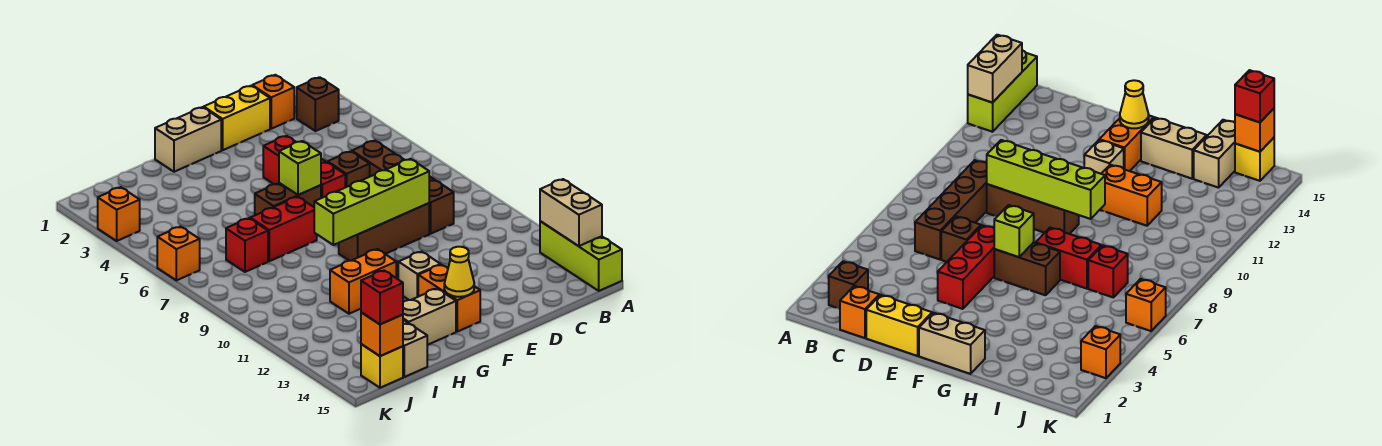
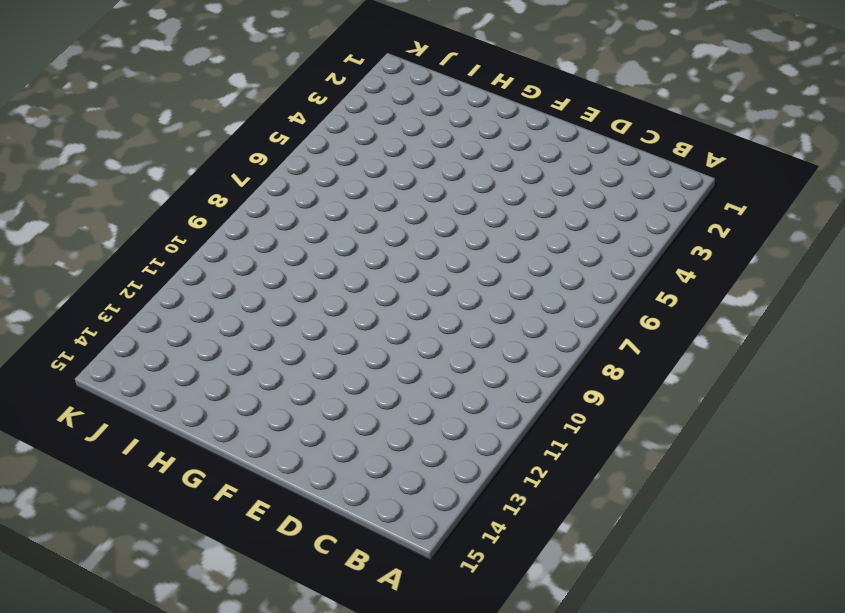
none -> lime brick A13:A15 level 1
none -> brown brick B2 level 1
none -> orange brick C1 level 1

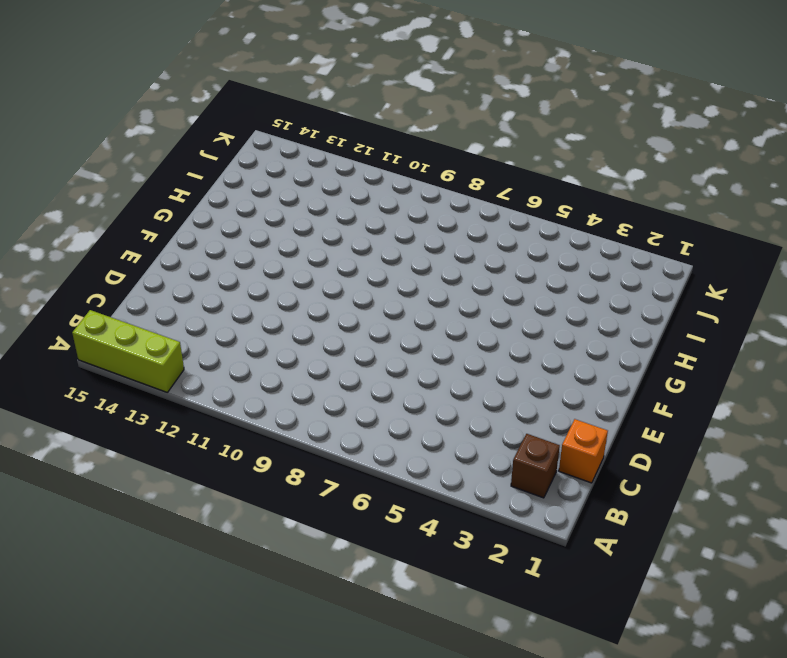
none -> brown brick C6:C9 level 1
none -> yellow brick D1:E1 level 1
none -> brown brick D6 level 1

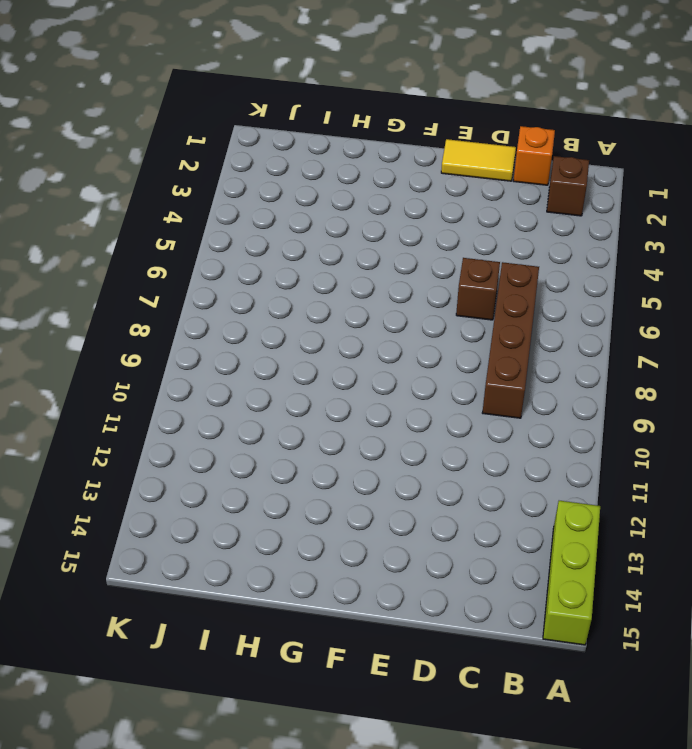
yellow tile D1:E1 level 1 -> yellow brick D1:E1 level 1
none -> brown brick D9:F9 level 1
none -> red brick E4:E6 level 1
none -> tan brick F1:G1 level 1

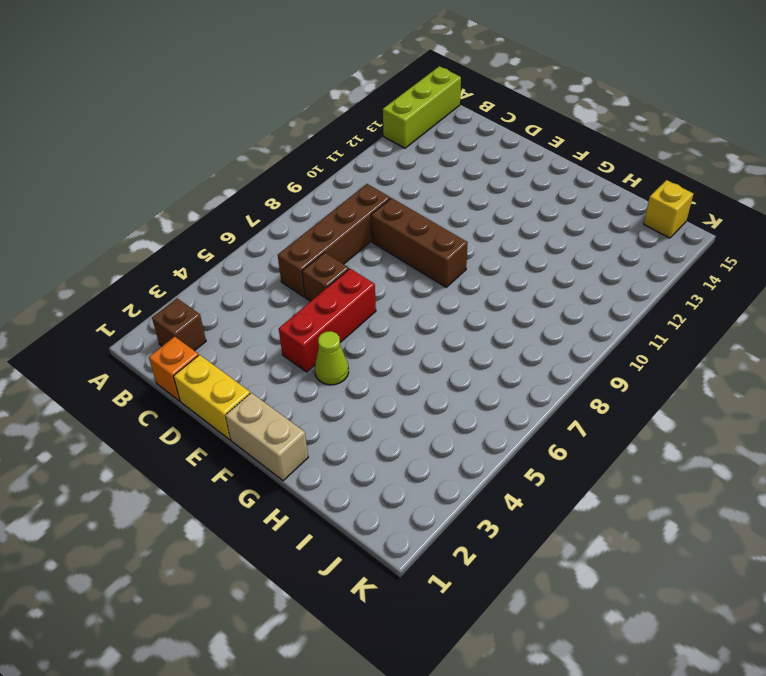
lime cone F4 level 1 -> none
none -> brown brick F6:G6 level 1
none -> tan brick F12 level 1
none -> orange brick F13:F14 level 1

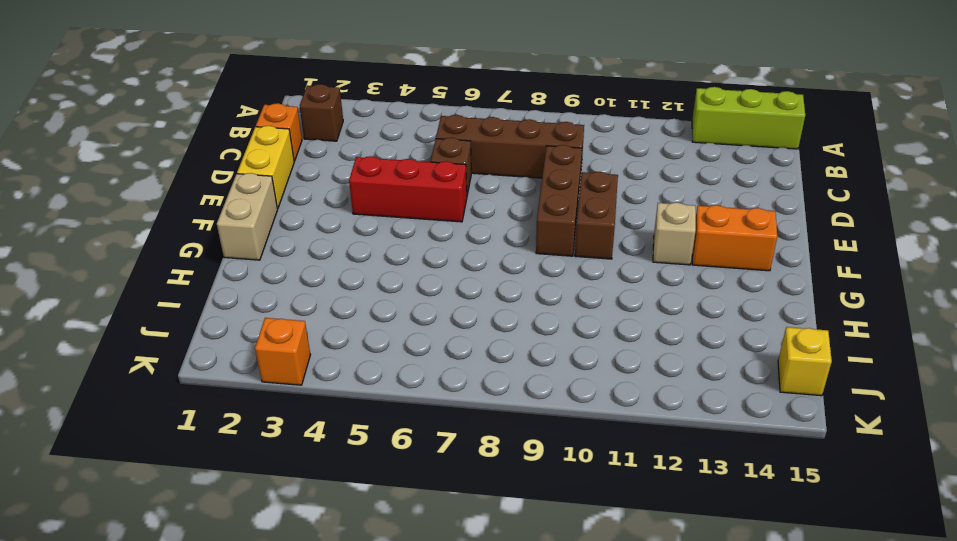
brown brick E10:F10 level 1 -> brown brick F6:G6 level 1
none -> red brick G7:H7 level 1
none -> orange brick G11:H11 level 1
none -> tan brick G14:H14 level 1

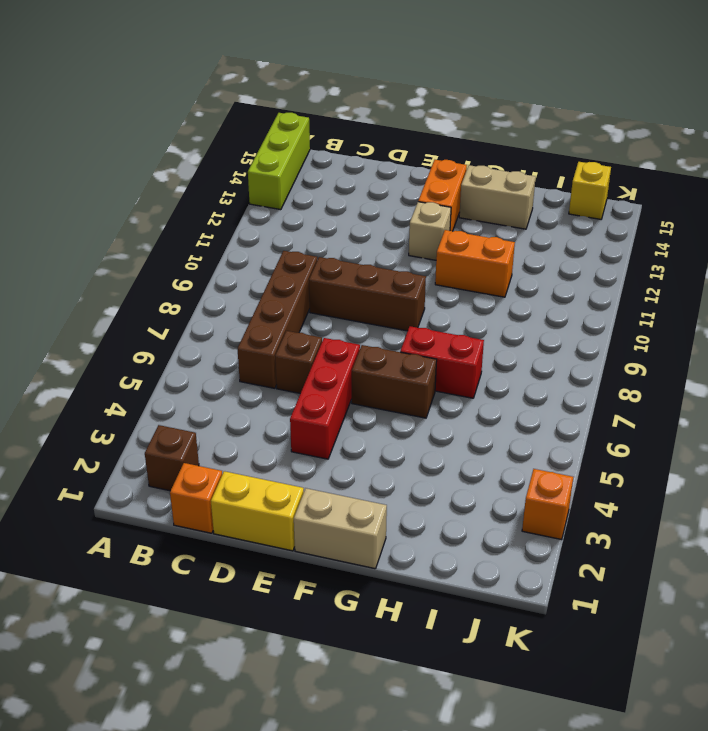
none -> red brick I7 level 1
none -> tan brick I14:I15 level 1
none -> orange brick K6 level 1

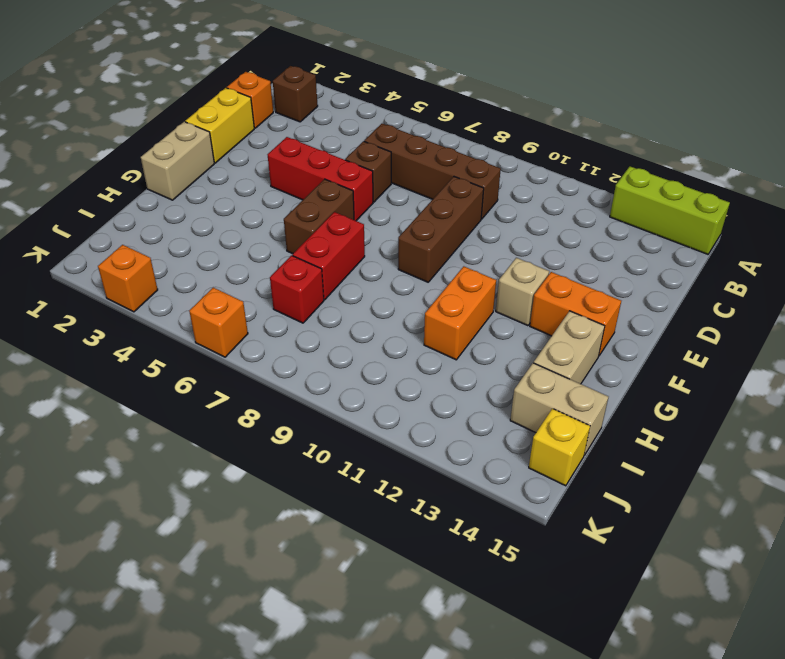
none -> tan brick A13:A14 level 2
none -> lime brick D9:G9 level 2
none -> lime brick F6 level 2

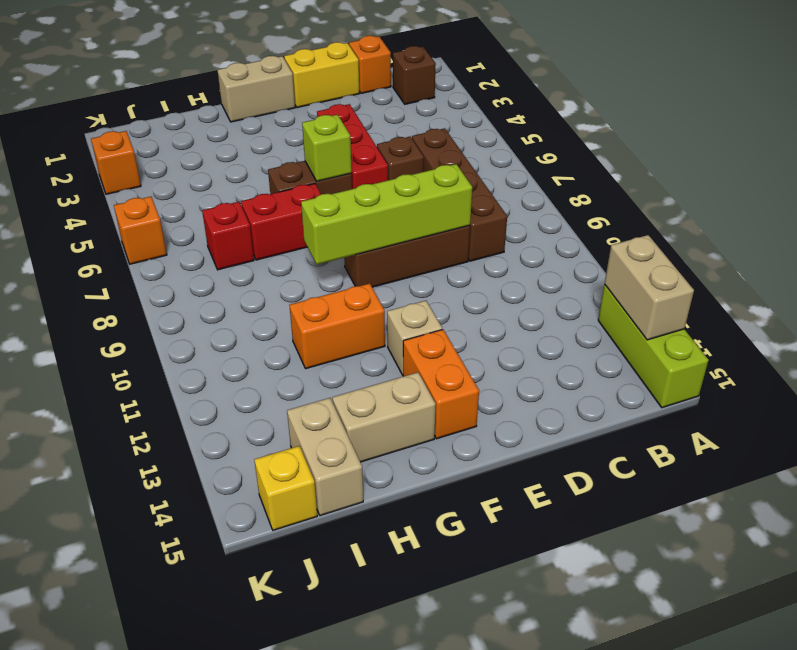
none -> yellow cone F14 level 2
none -> orange brick J15 level 2
none -> red brick J15 level 3

